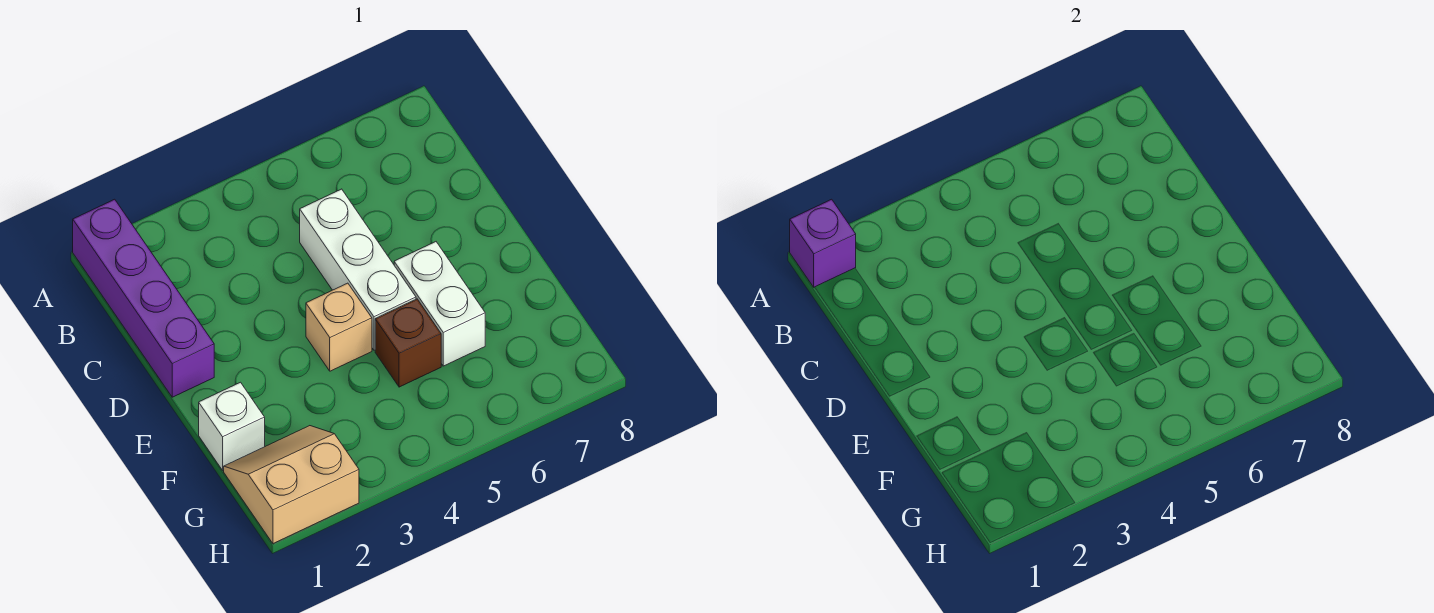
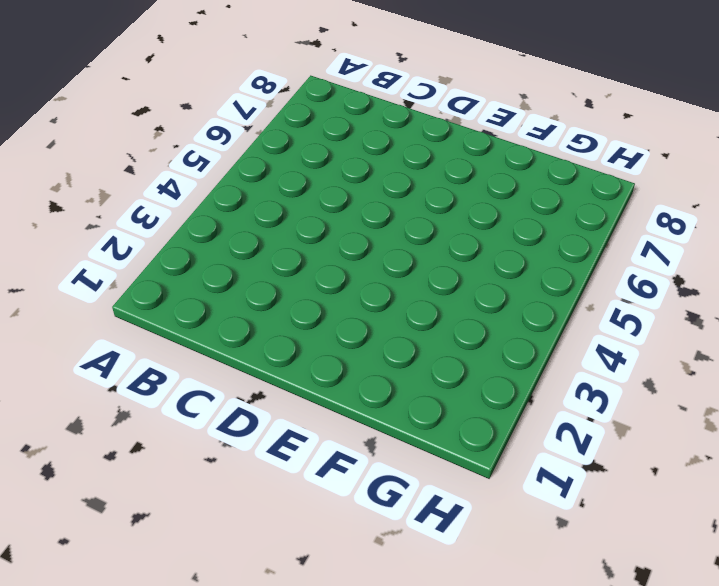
none -> purple brick A1:D1 level 1
none -> white brick C5:E5 level 1

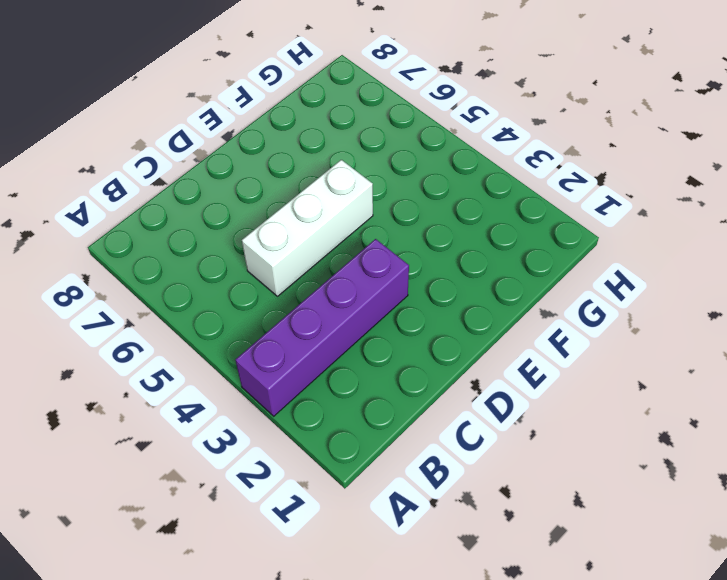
purple brick A3:D3 level 1 -> purple brick A1:D1 level 1
none -> tan brick E4 level 1
none -> white brick E6:F6 level 1

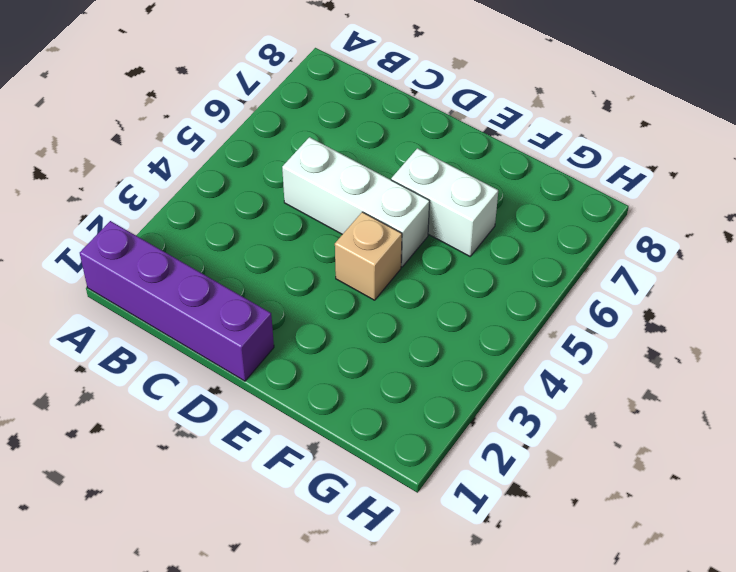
none -> white brick F1 level 1
none -> brown brick F5 level 1

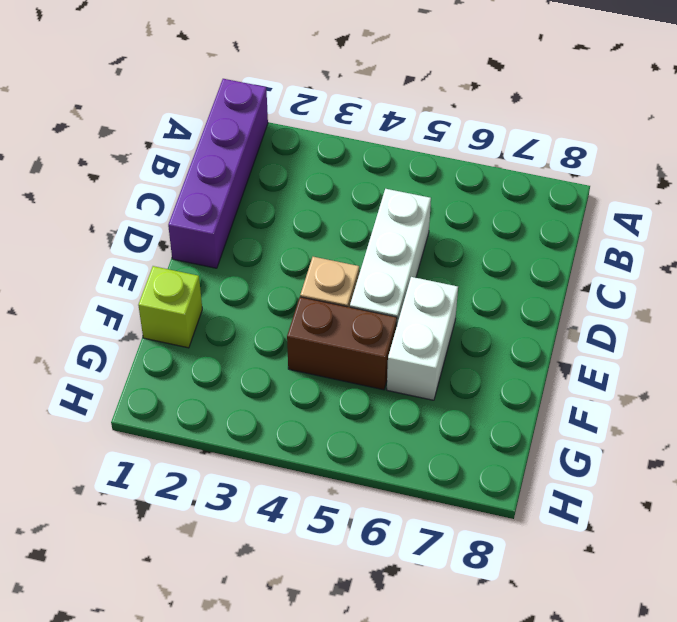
lime brick F1 level 1 -> white brick F1 level 1
brown brick F4:F5 level 1 -> brown brick F5 level 1
none -> tan slope G1:H2 level 1 top H
none -> purple brick A1 level 2

